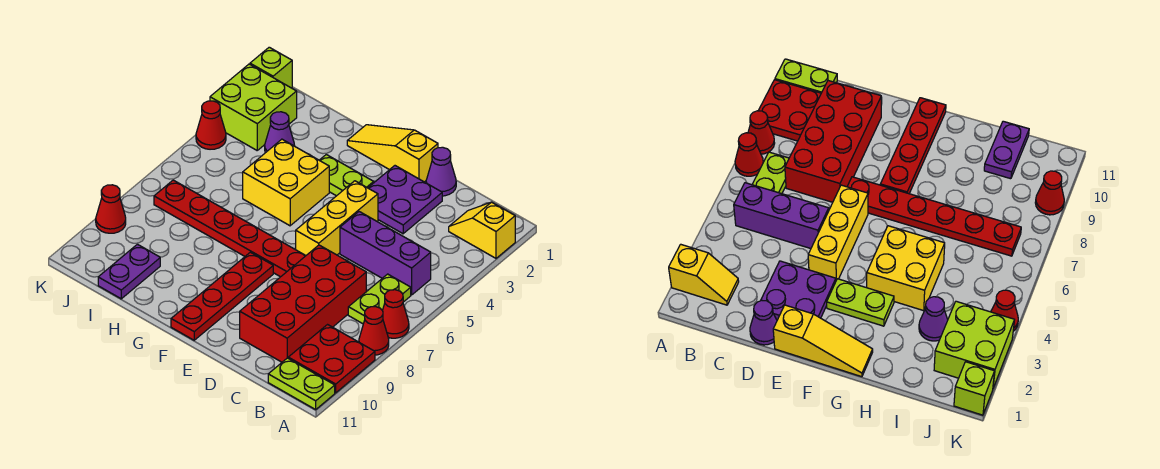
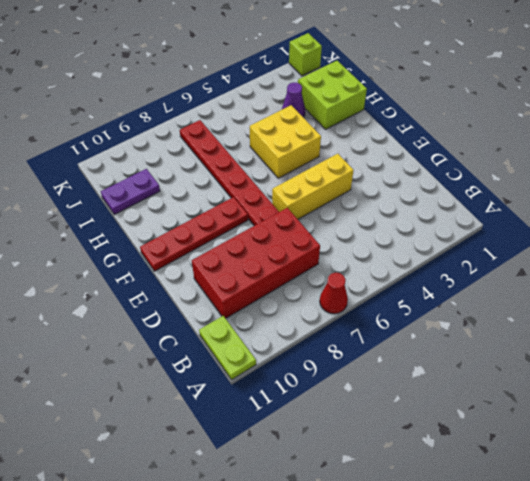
lime brick H1:I2 level 1 -> lime brick J2:K3 level 1
none -> yellow slope A2:B2 level 1 top A
none -> red cone A8 level 1
none -> red plate A9:B10 level 1

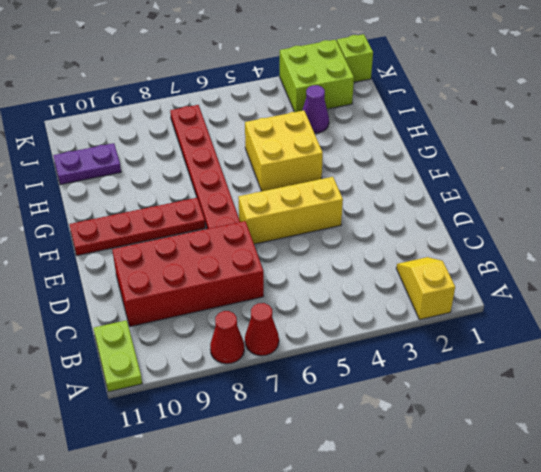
none -> red plate A9:B10 level 1
none -> purple brick B5:D5 level 1
none -> lime plate B6:B7 level 1

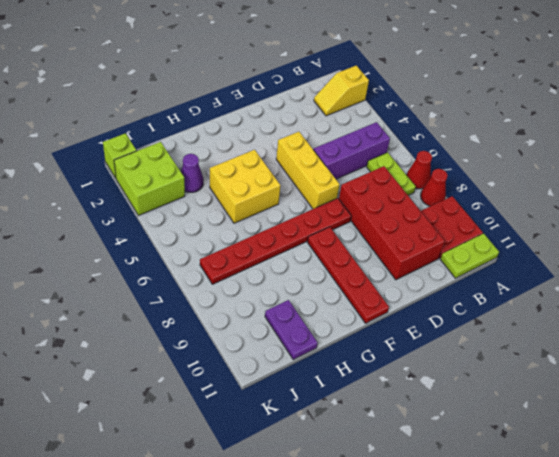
none -> purple cone D1 level 1
none -> purple plate D2:E3 level 1
none -> yellow slope E1:G1 level 1 top E

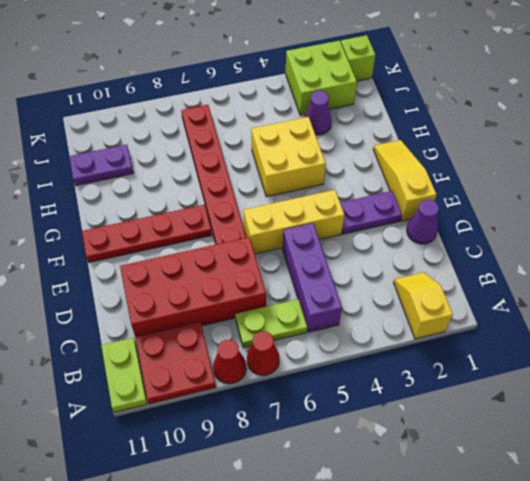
purple plate E2:E3 level 1 -> purple plate D2:E3 level 1
none -> lime plate F3:G3 level 1
none -> red cone K4 level 1
none -> red cone K9 level 1

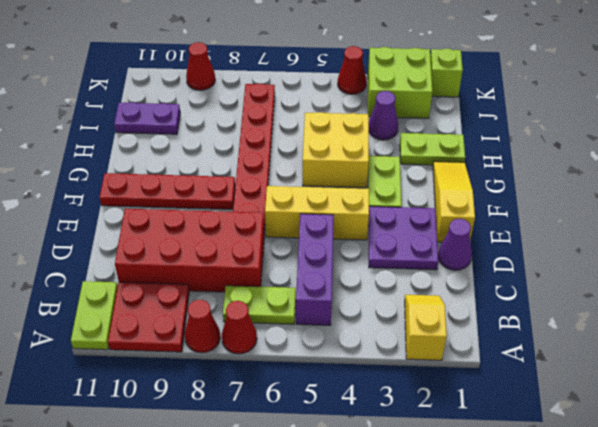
lime plate H1:H2 level 1 -> none

